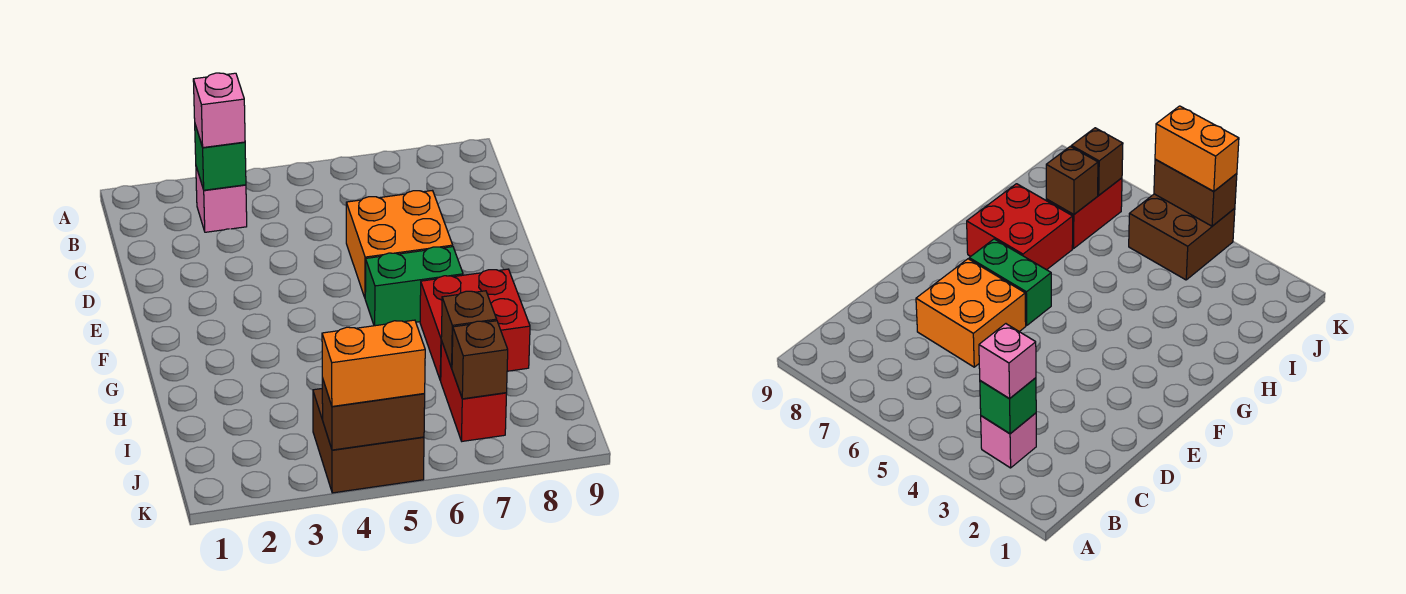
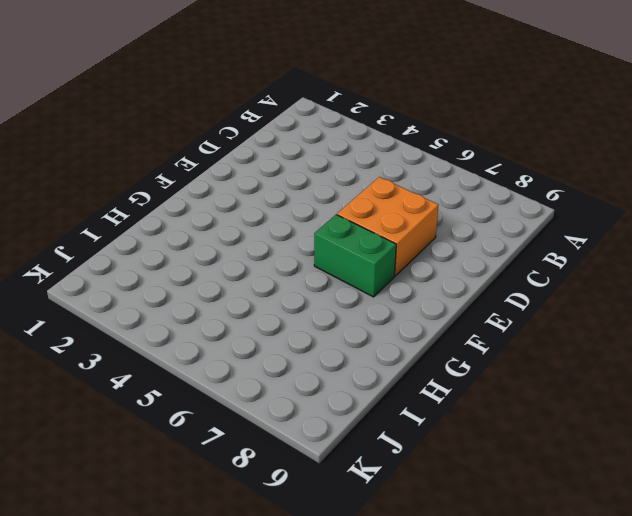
none -> pink brick B3 level 1
none -> red brick G7:H8 level 1
none -> red brick I7:J7 level 1

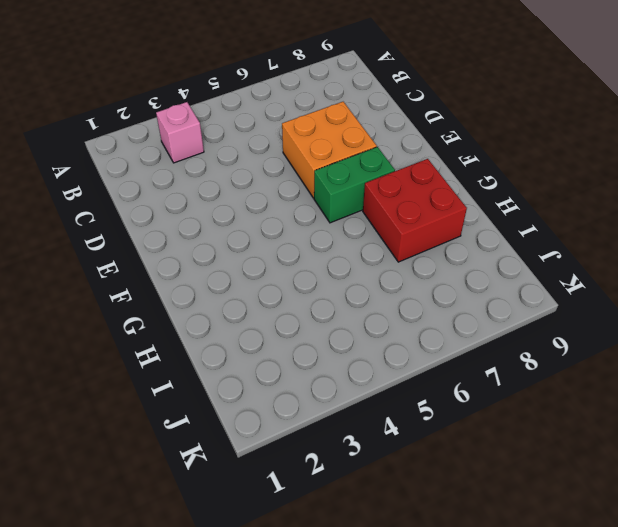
none -> red brick I7:J7 level 1
none -> brown brick J4:K5 level 1
none -> green brick B3 level 2

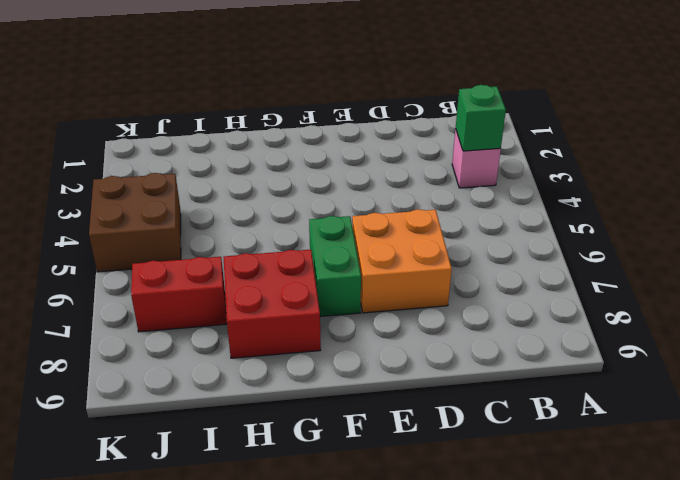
none -> brown brick I7 level 2
none -> brown brick J7 level 2
none -> brown brick K4:K5 level 2

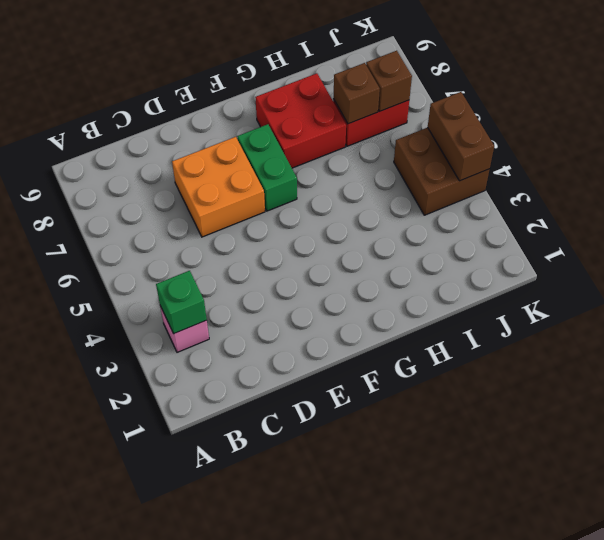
none -> pink brick B3 level 3
none -> orange brick K4:K5 level 3

